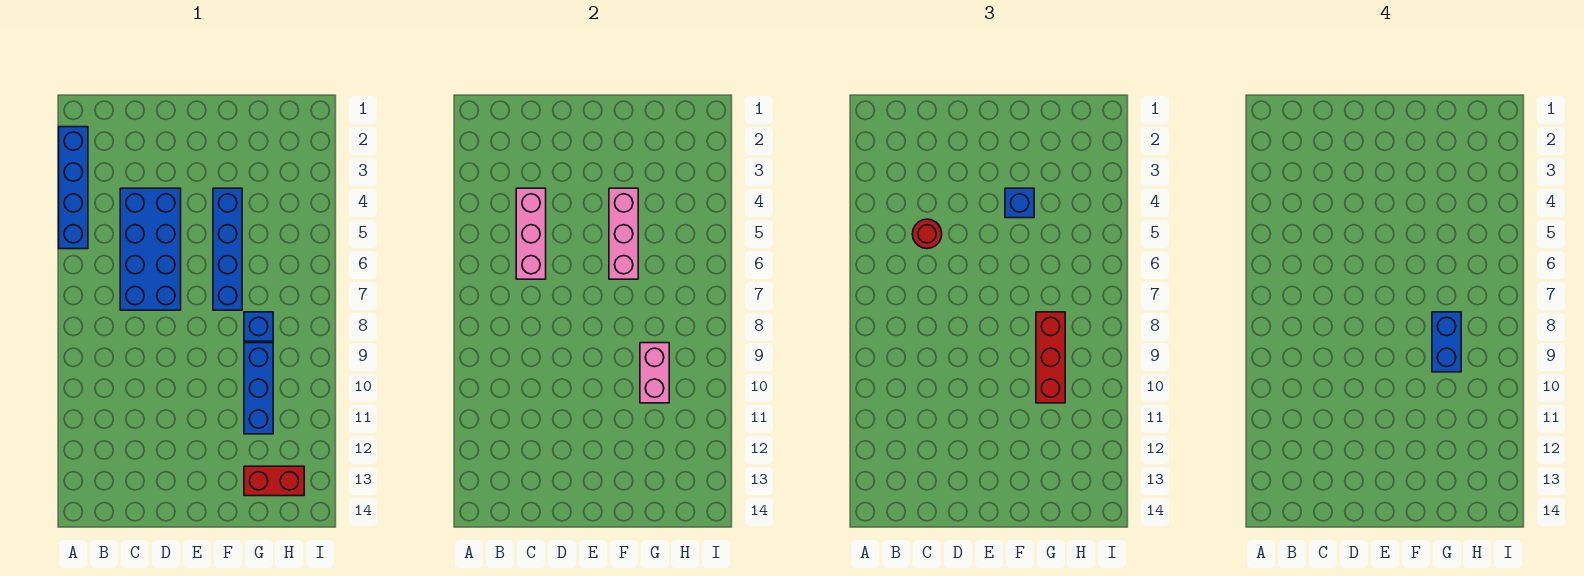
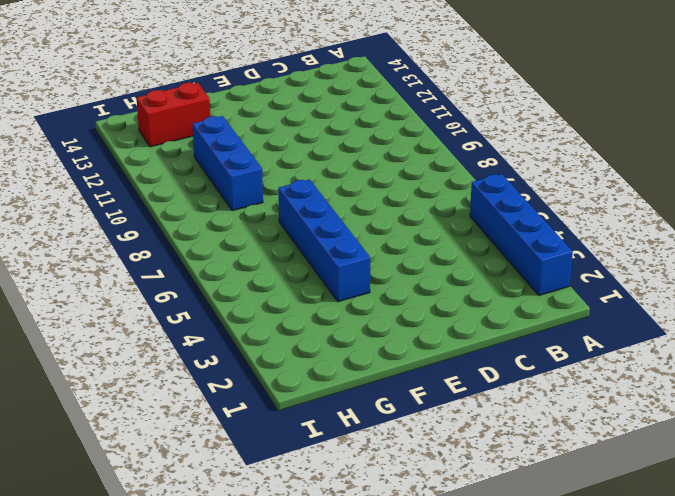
none -> blue brick C4:D7 level 1
none -> blue brick G8 level 1
none -> pink brick C4:C6 level 2

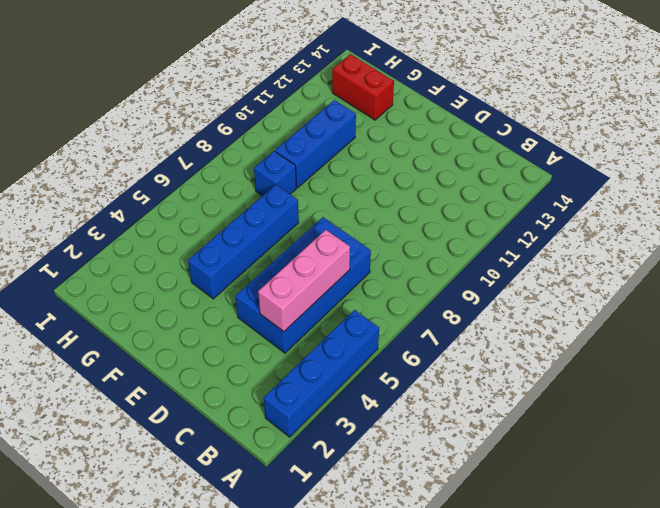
none -> pink brick F4:F6 level 2
none -> pink brick G9:G10 level 2
none -> red round brick C5 level 3

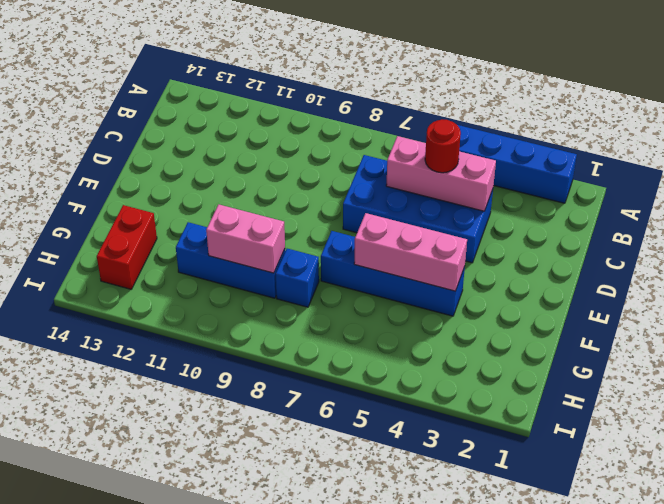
none -> blue brick F4 level 3
none -> red brick G8:G10 level 3
none -> blue brick G8:G9 level 4

